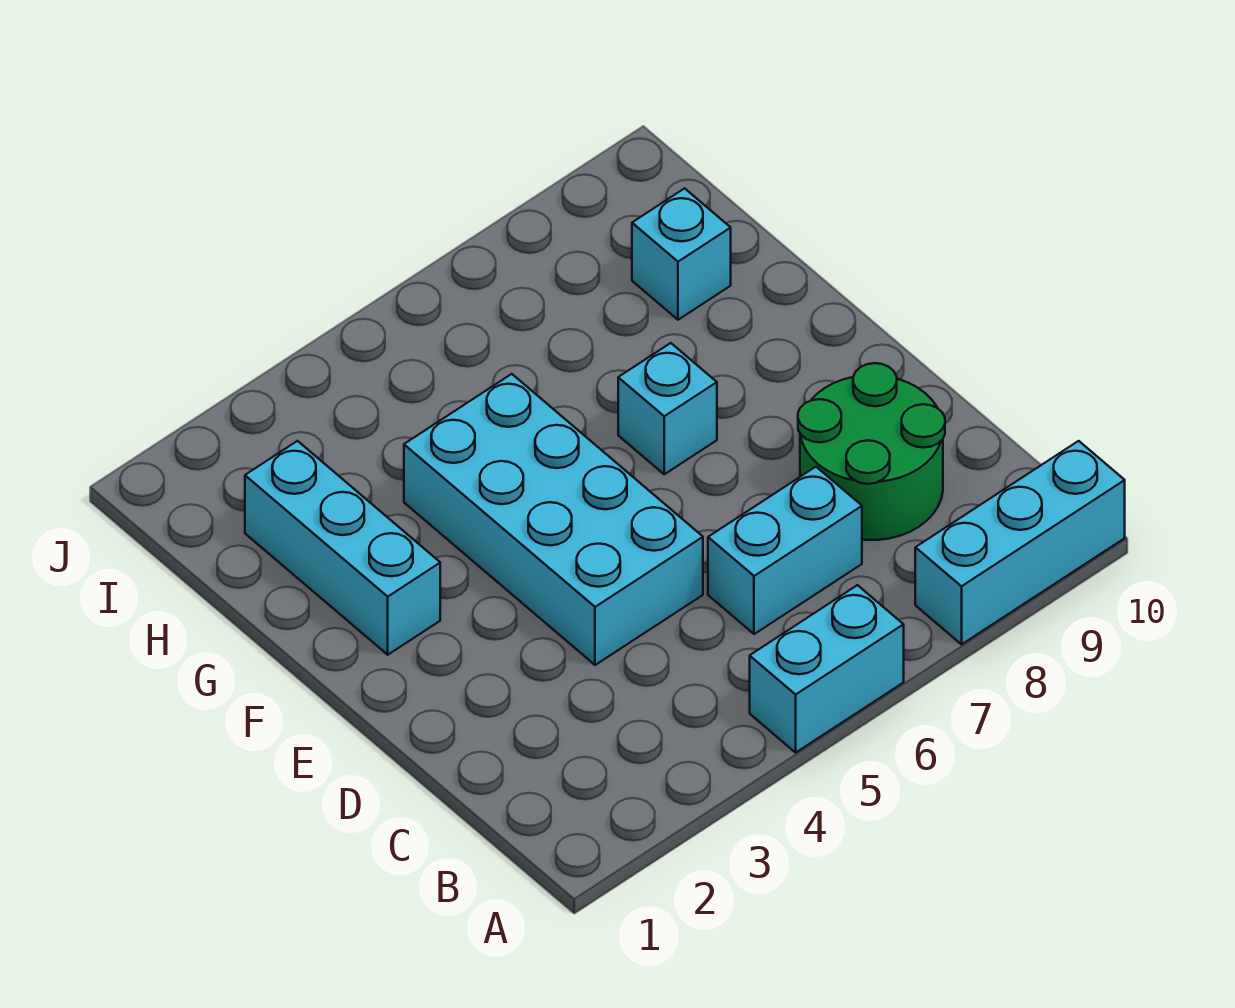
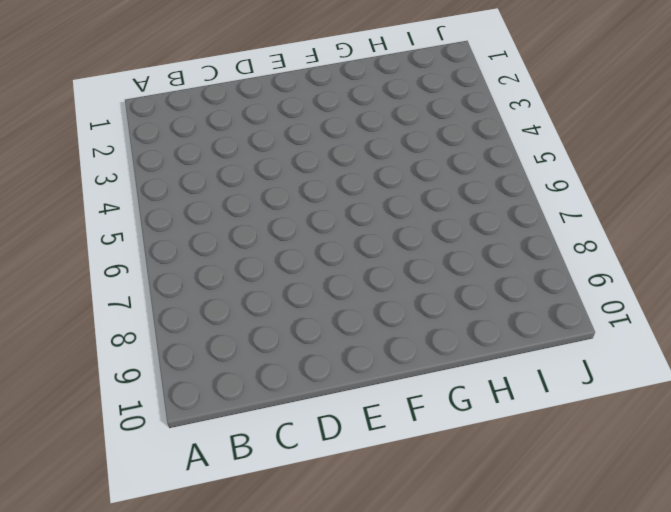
none -> cyan brick A5:A6 level 1
none -> cyan brick A8:A10 level 1

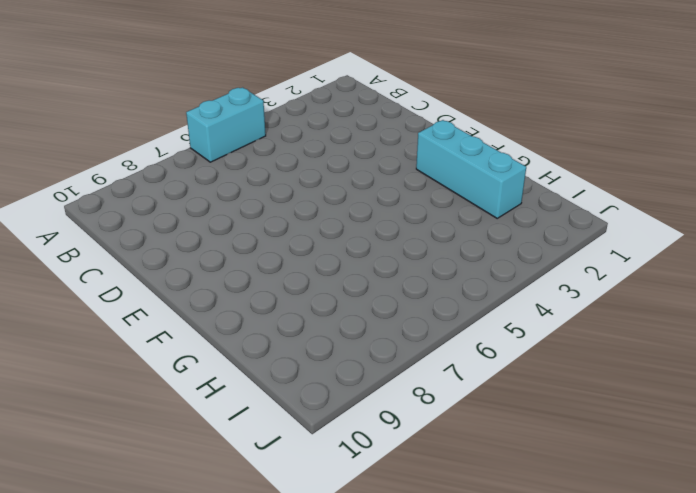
none -> cyan brick A8:A10 level 1
none -> cyan brick C6:C7 level 1

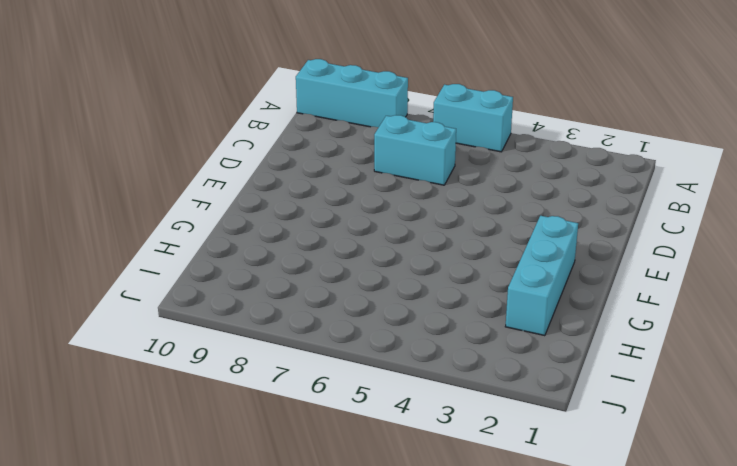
none -> green round brick C8:D9 level 1
none -> cyan brick D4:G5 level 1

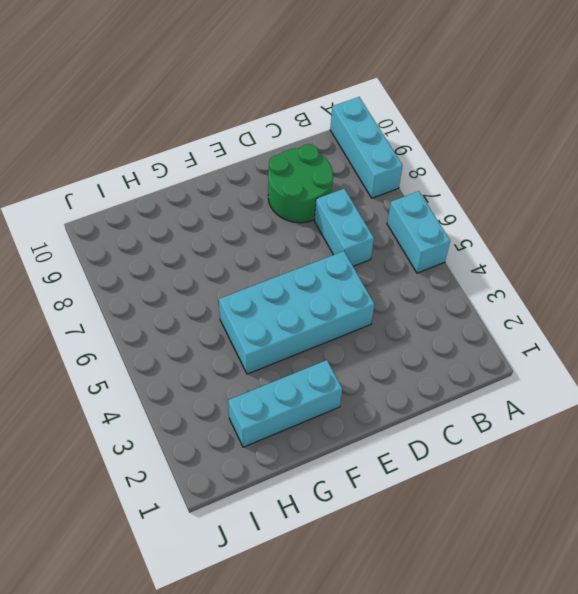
none -> cyan brick F7 level 1
none -> cyan brick H9 level 1

